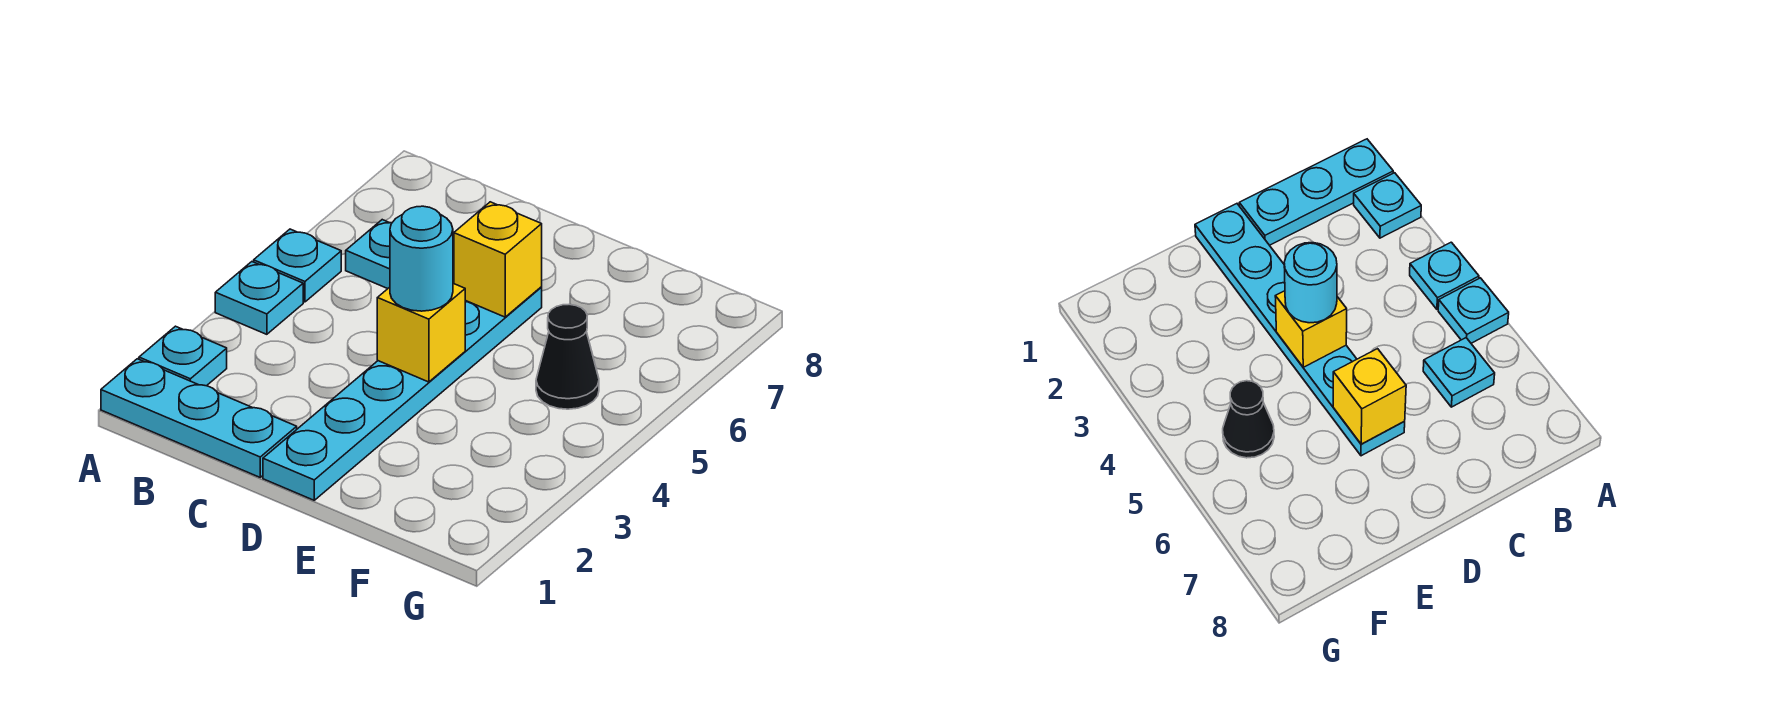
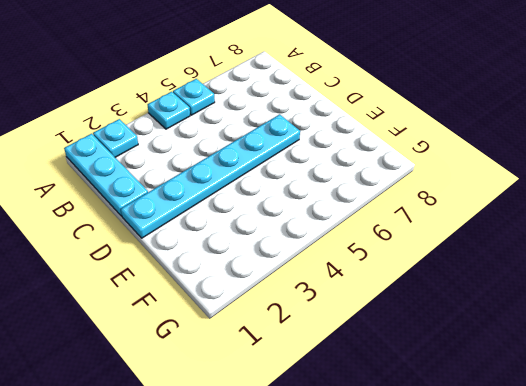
none -> cyan plate B6 level 1
none -> black cone F5 level 1

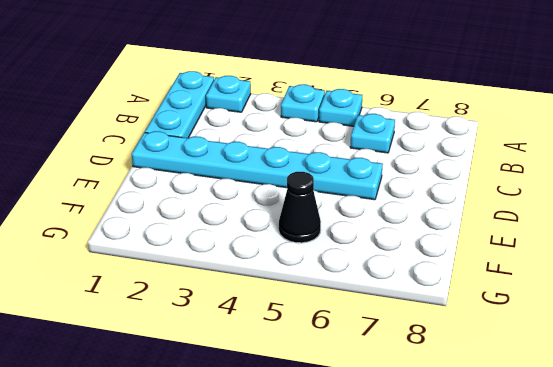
none -> yellow brick D4 level 2
none -> yellow brick D6 level 2

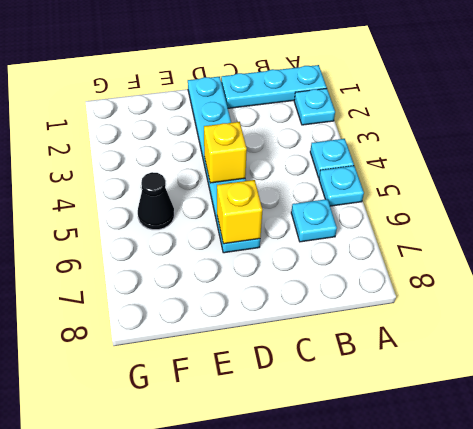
none -> cyan round brick D4 level 3

